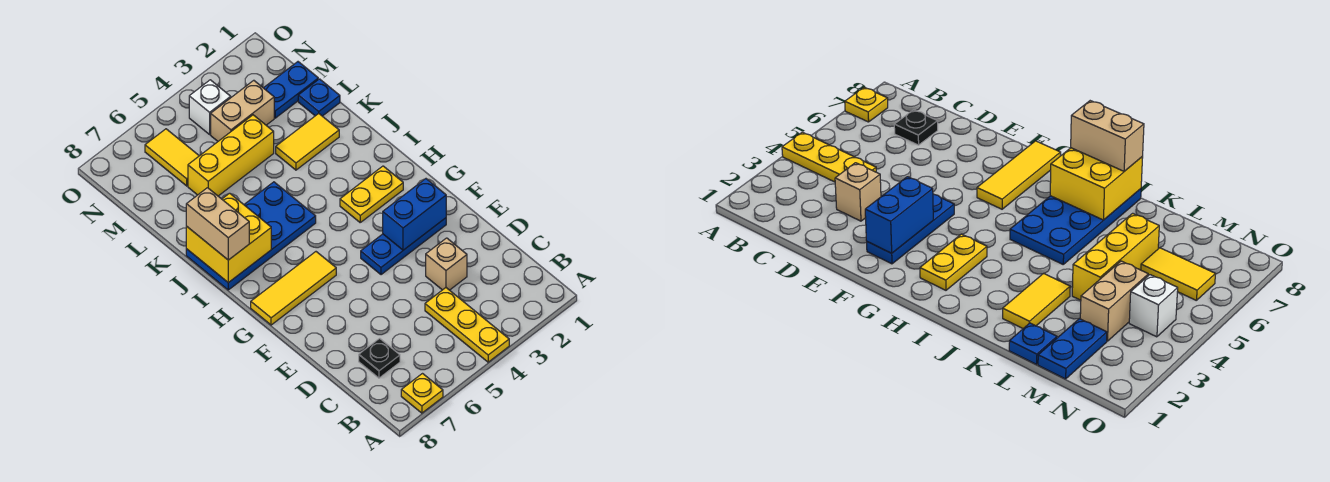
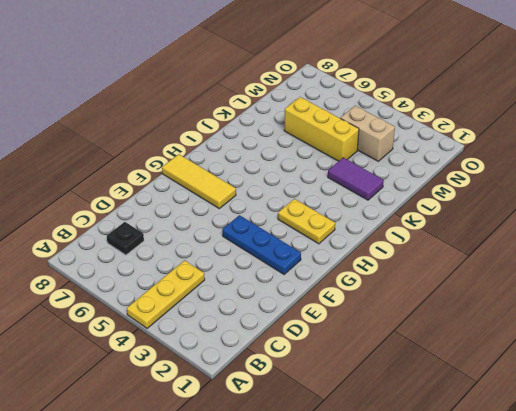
purple tile K2:K3 level 1 -> yellow tile K2:K3 level 1
none -> yellow plate A7 level 1
none -> tan brick D3 level 1
none -> blue plate I5:J8 level 1

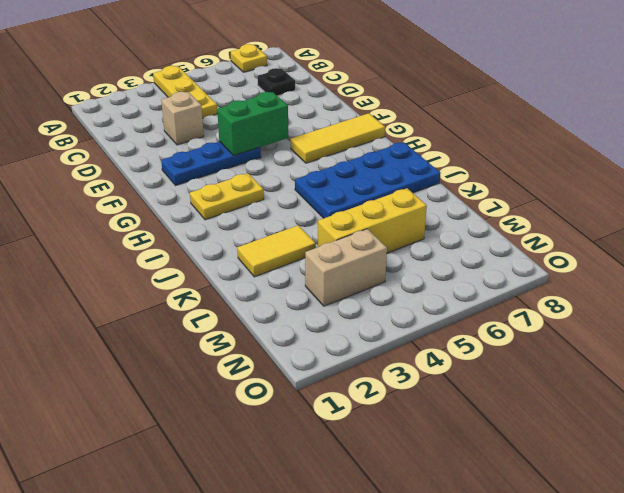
green brick F4:F5 level 2 -> none
none -> blue plate L1 level 1
none -> blue plate M1:M2 level 1
none -> yellow tile M6:N6 level 1

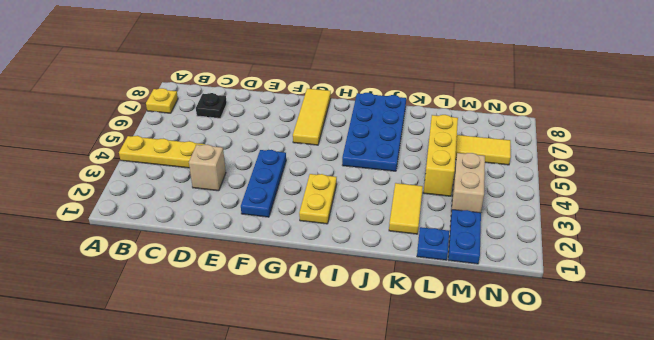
none -> white brick N4 level 1
none -> blue brick F2:F3 level 2
none -> yellow brick I7:J8 level 2

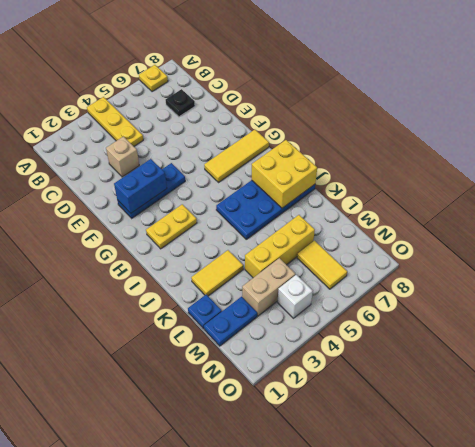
none -> tan brick I8:J8 level 3

